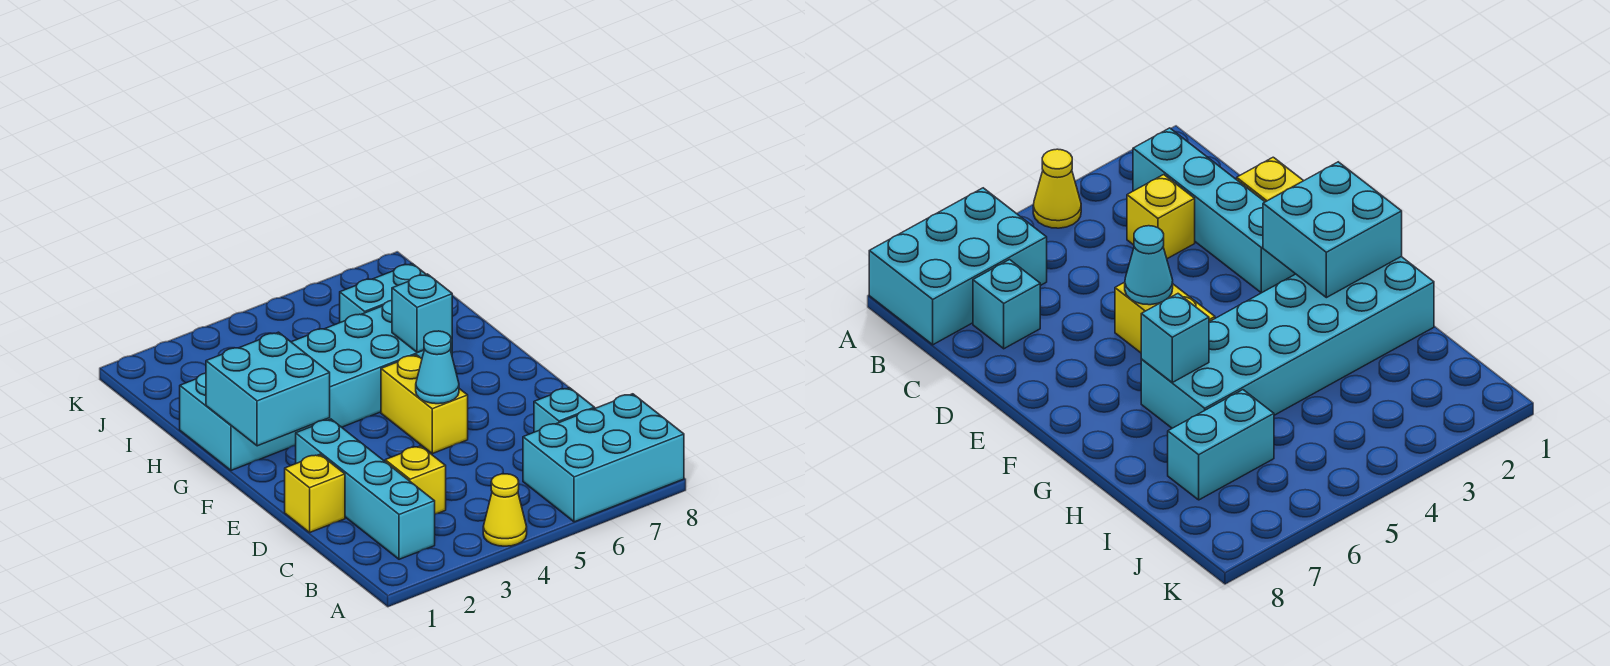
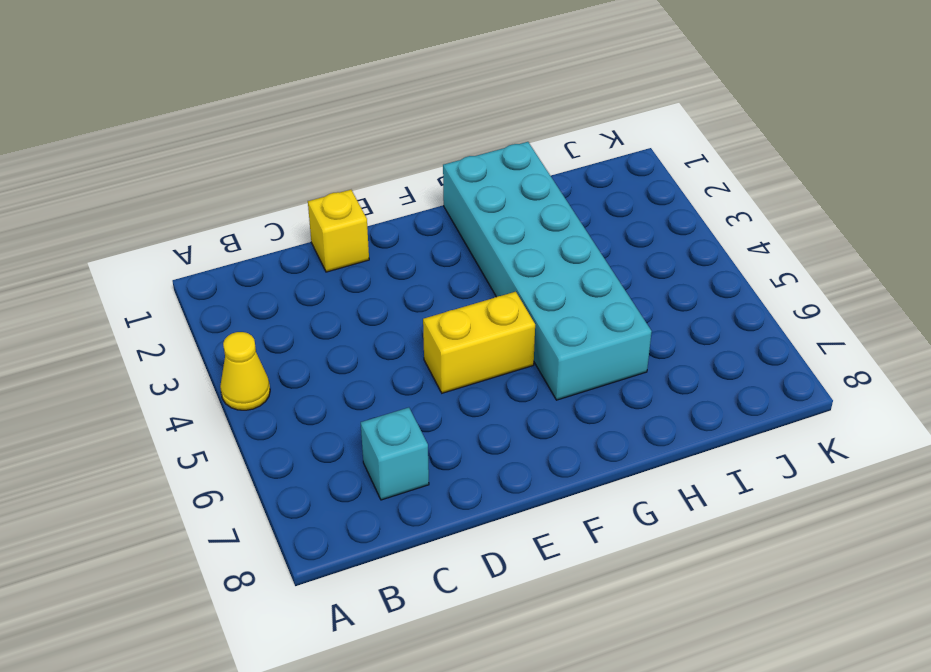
none -> cyan brick A6:B8 level 1
none -> cyan brick B2:E2 level 1
none -> yellow brick C3 level 1

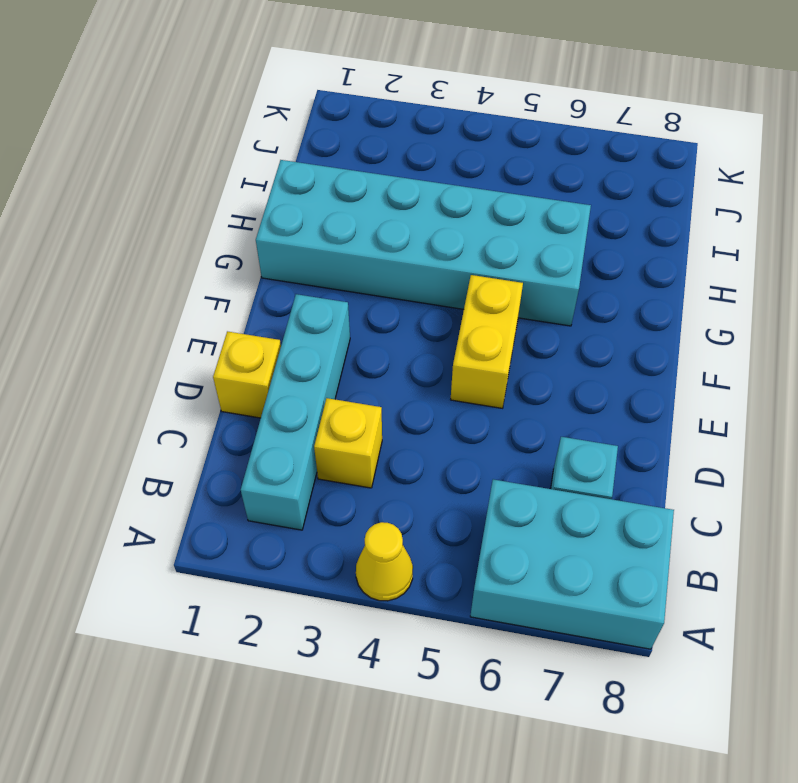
none -> cyan brick I6:I7 level 1
none -> cyan cone E5 level 2
none -> cyan brick F1:G2 level 2

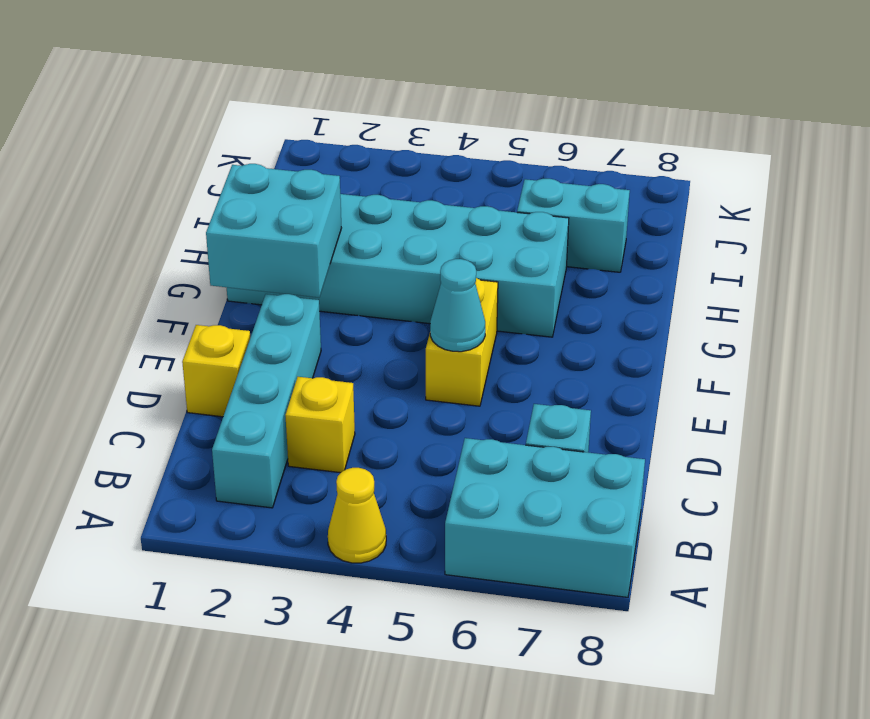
none -> cyan brick G6 level 2

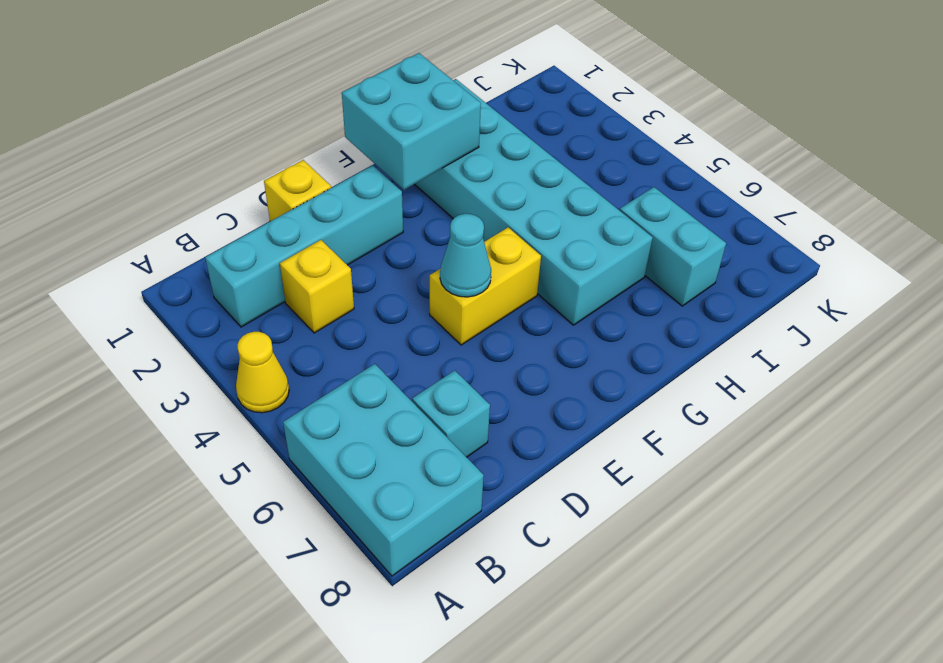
none -> cyan brick G6 level 2

